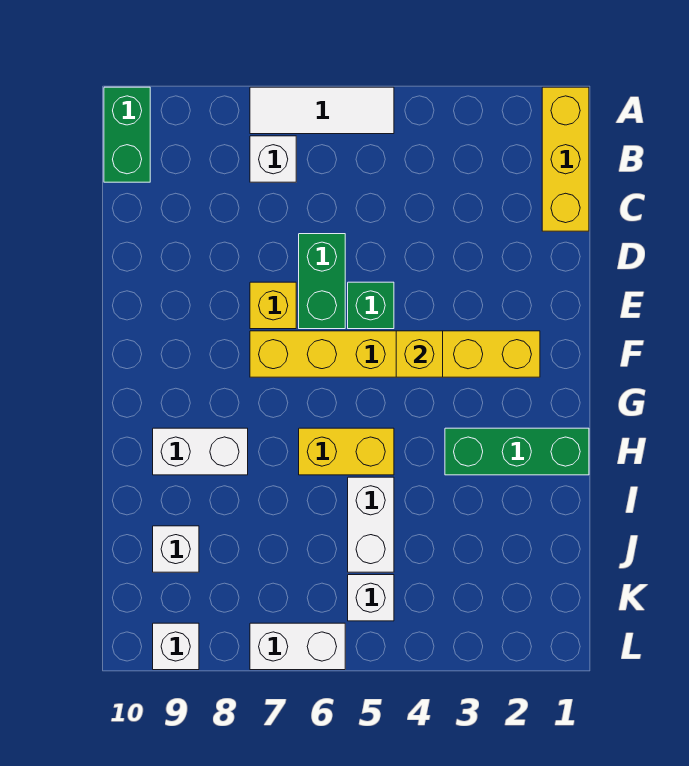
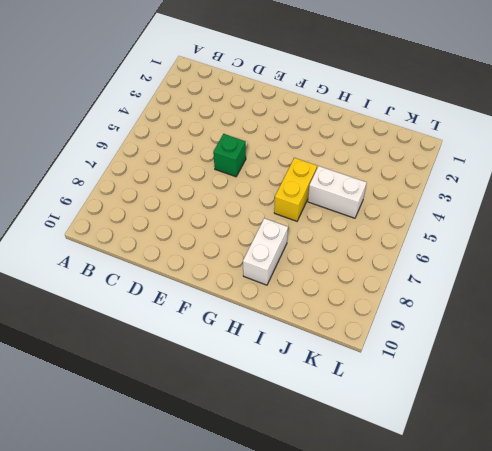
none -> yellow brick A1:C1 level 1
none -> white tile A5:A7 level 1
none -> green brick A10:B10 level 1

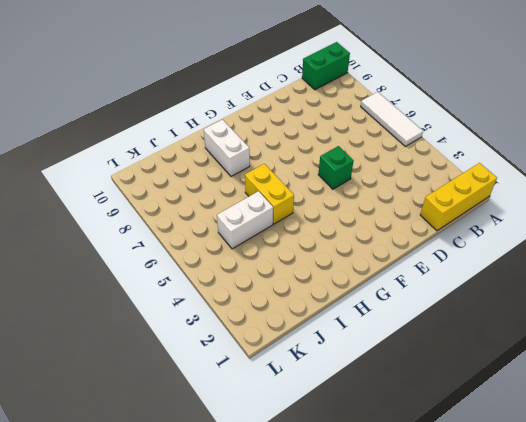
none -> white brick B7 level 1
none -> green brick D6:E6 level 1
none -> yellow brick E7 level 1

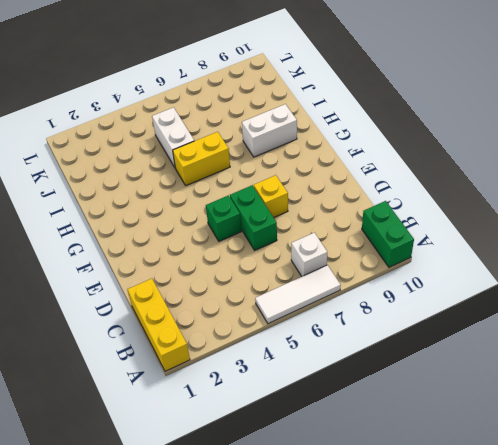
none -> yellow brick F2:F7 level 1
none -> green brick H1:H3 level 1
none -> white brick J9 level 1

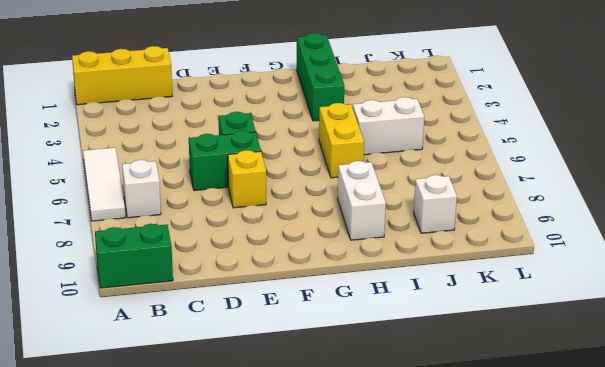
none -> yellow brick F2:F7 level 1
none -> white brick K5 level 1
none -> white brick L6:L7 level 1

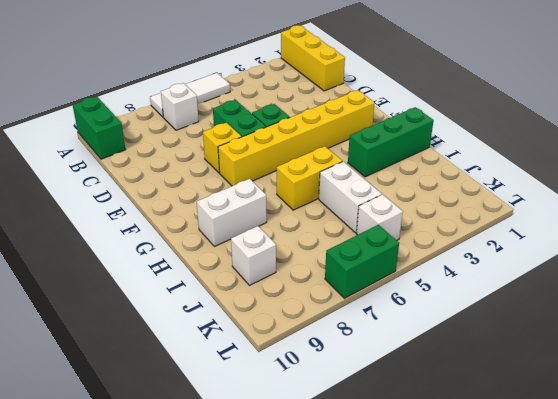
green brick L6:L7 level 1 -> white brick L6:L7 level 1
none -> white brick L9 level 1
none -> yellow brick F4 level 2

